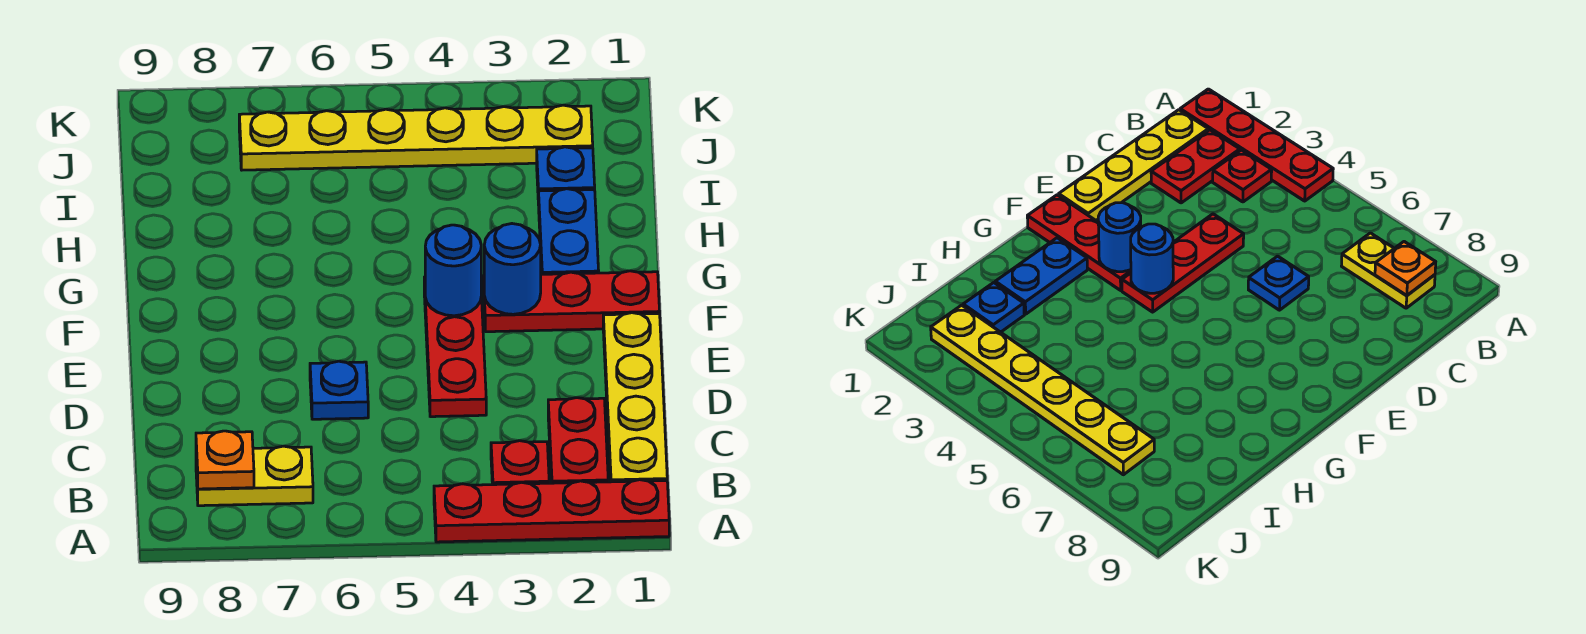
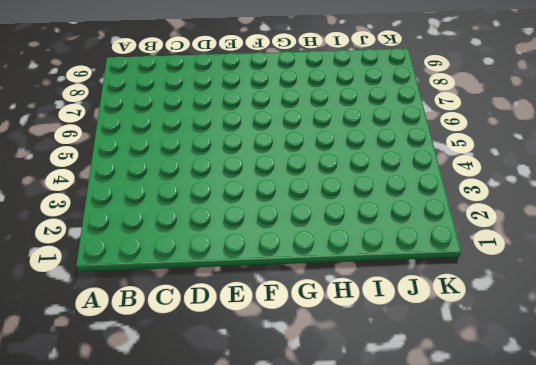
none -> red plate A1:A4 level 1
none -> yellow plate B1:E1 level 1
none -> red plate B2:C2 level 1

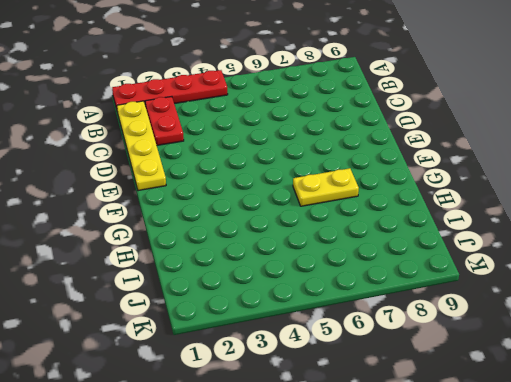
yellow plate G6:G7 level 1 -> yellow plate B7:B8 level 1
none -> red plate B3 level 1
none -> red plate D4:F4 level 1
none -> blue plate D6 level 1

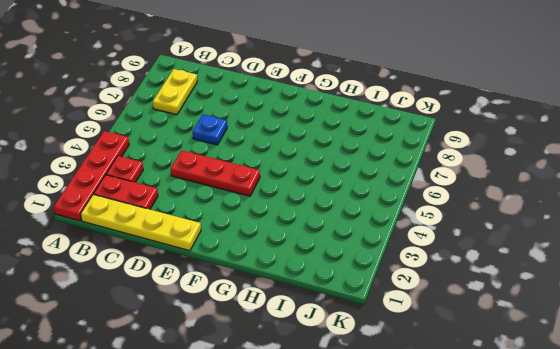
none -> red plate F1:F3 level 1
none -> blue plate G2:H2 level 1
none -> blue plate I2 level 1

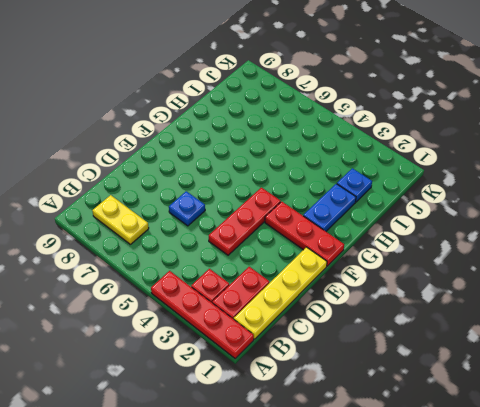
none -> yellow plate J2:J7 level 1
none -> orange plate B8 level 2
none -> blue round brick F3 level 2

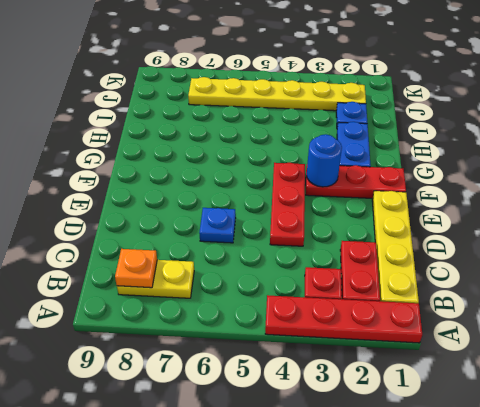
none -> blue round brick F4 level 2

